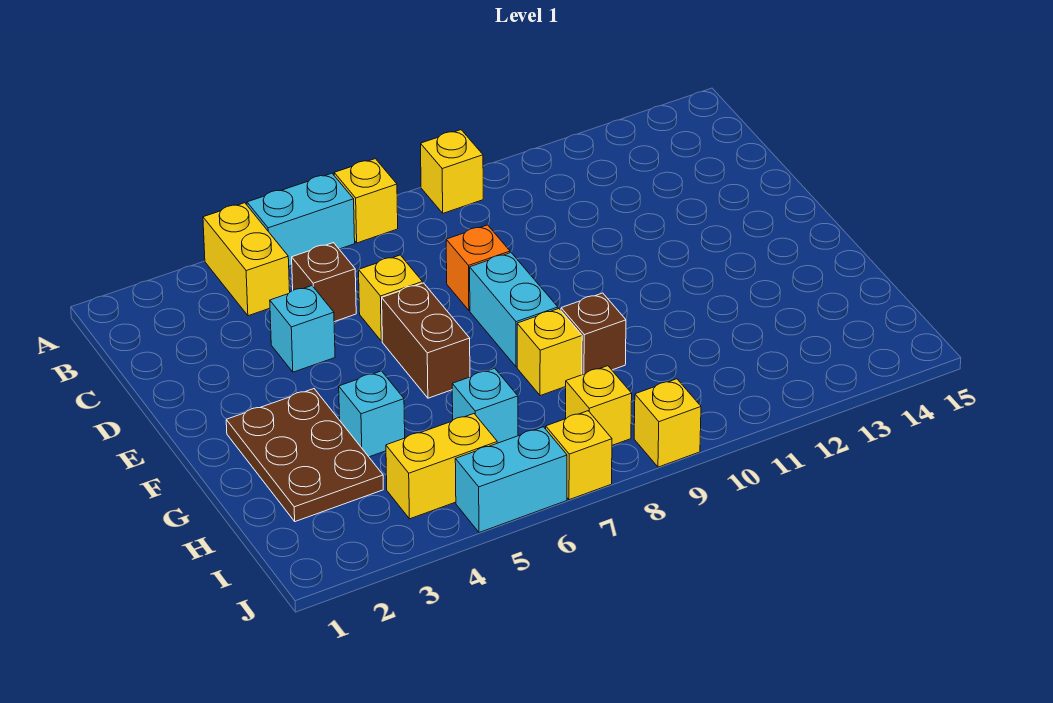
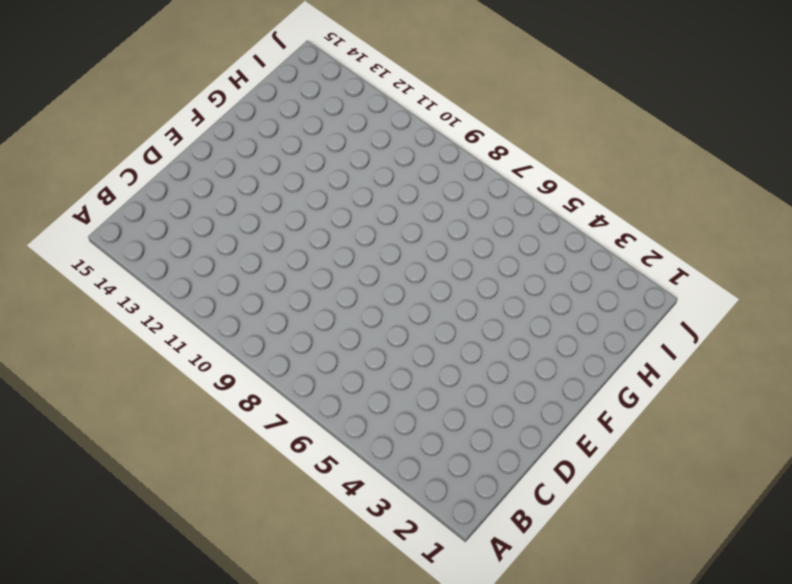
none -> yellow brick A4:B4 level 1
none -> cyan brick A5:A6 level 1
none -> yellow brick A7 level 1

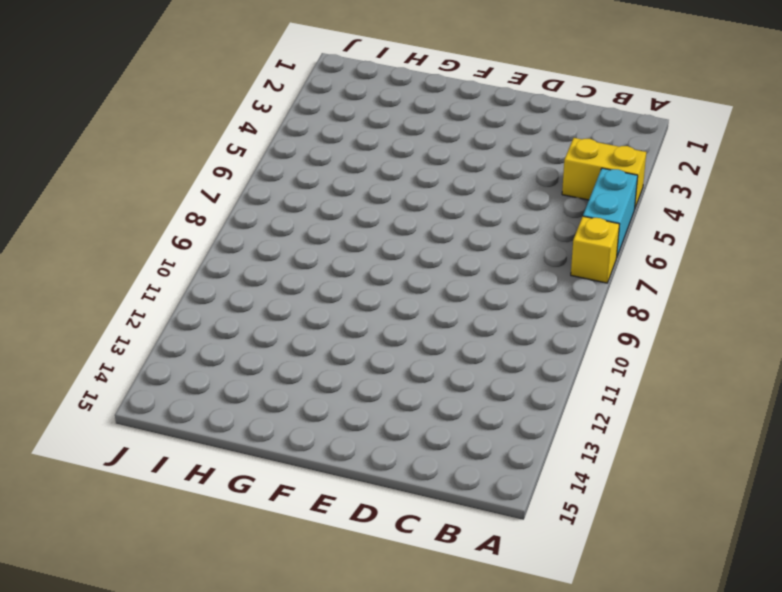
none -> yellow brick A9 level 1
none -> brown brick C5 level 1
none -> cyan brick D4 level 1

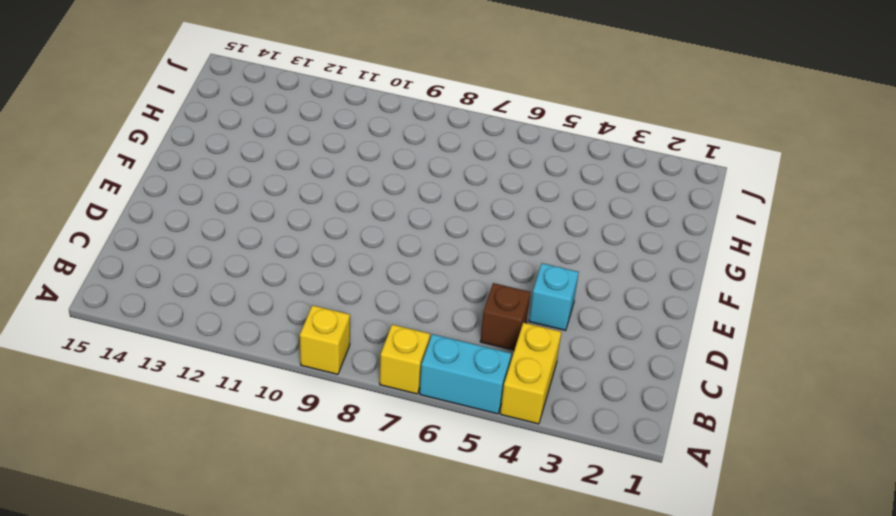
none -> yellow brick D6 level 1
none -> orange brick D8 level 1
none -> brown brick E6:F6 level 1

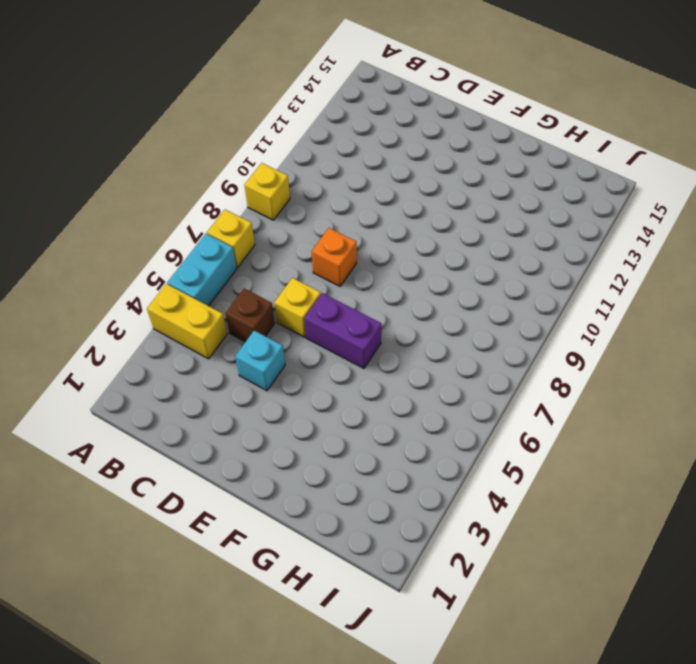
purple brick E6:F6 level 1 -> brown brick E6:F6 level 1
none -> cyan brick E8:F8 level 1
none -> brown plate F2:H3 level 1
none -> cyan brick G4 level 1

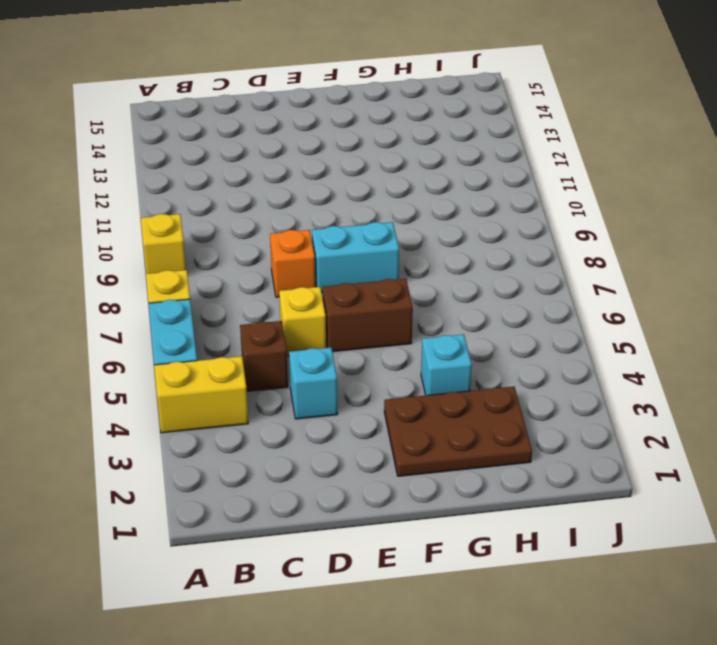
none -> yellow brick G8 level 1
none -> brown brick G9 level 1
none -> cyan brick H6 level 1

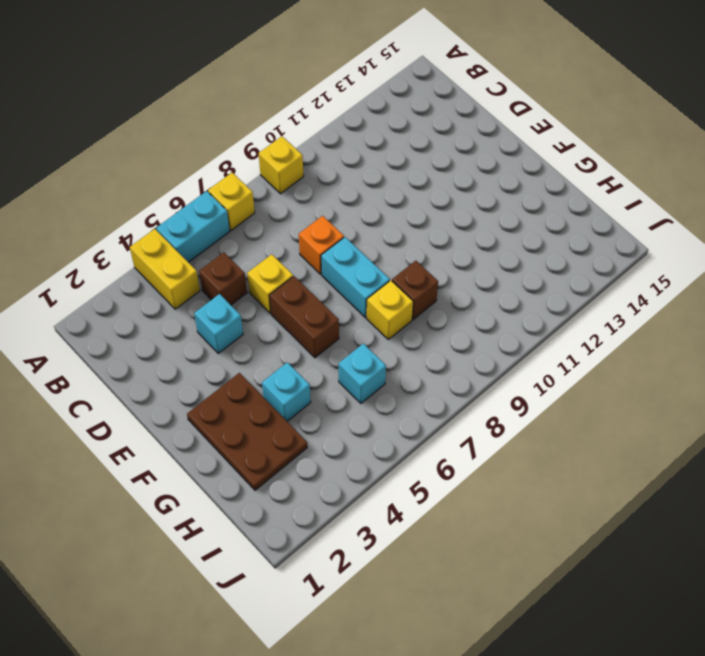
none -> yellow brick I4:I5 level 1
none -> yellow brick I8 level 1
none -> cyan brick J5:J6 level 1

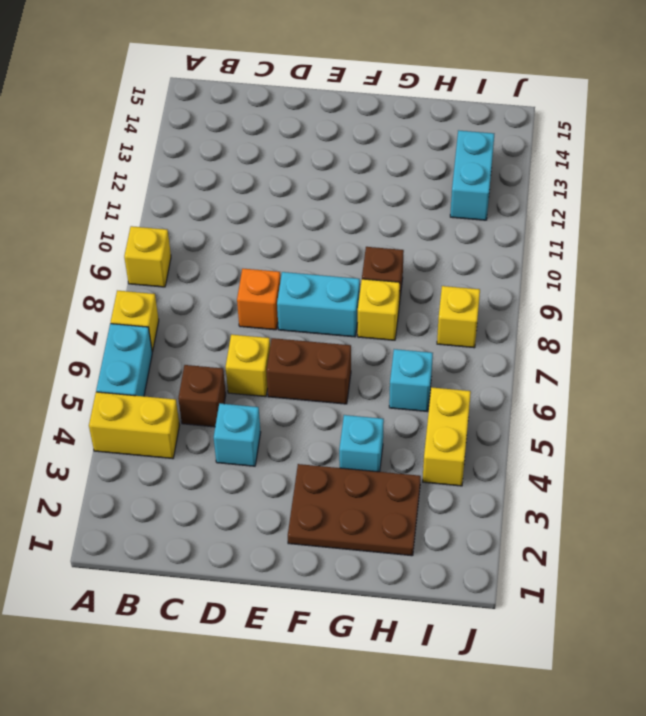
cyan brick I12:I13 level 1 -> cyan brick J5:J6 level 1
none -> yellow brick J7 level 1
none -> yellow brick J9 level 1

